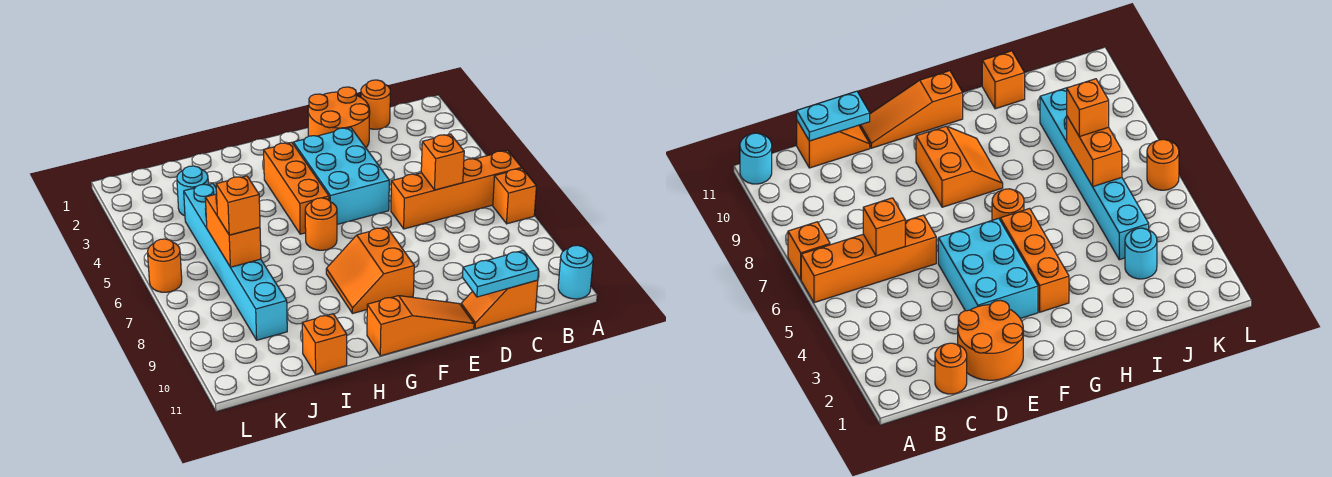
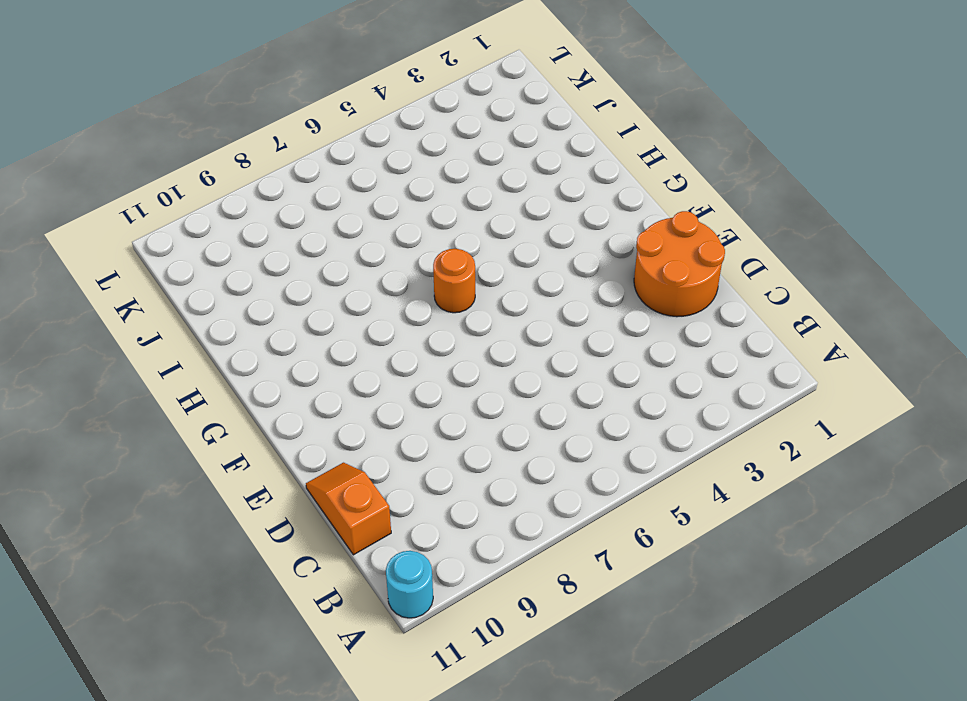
none -> orange brick A6:D6 level 1
none -> orange brick A7 level 1
none -> orange round brick C1 level 1

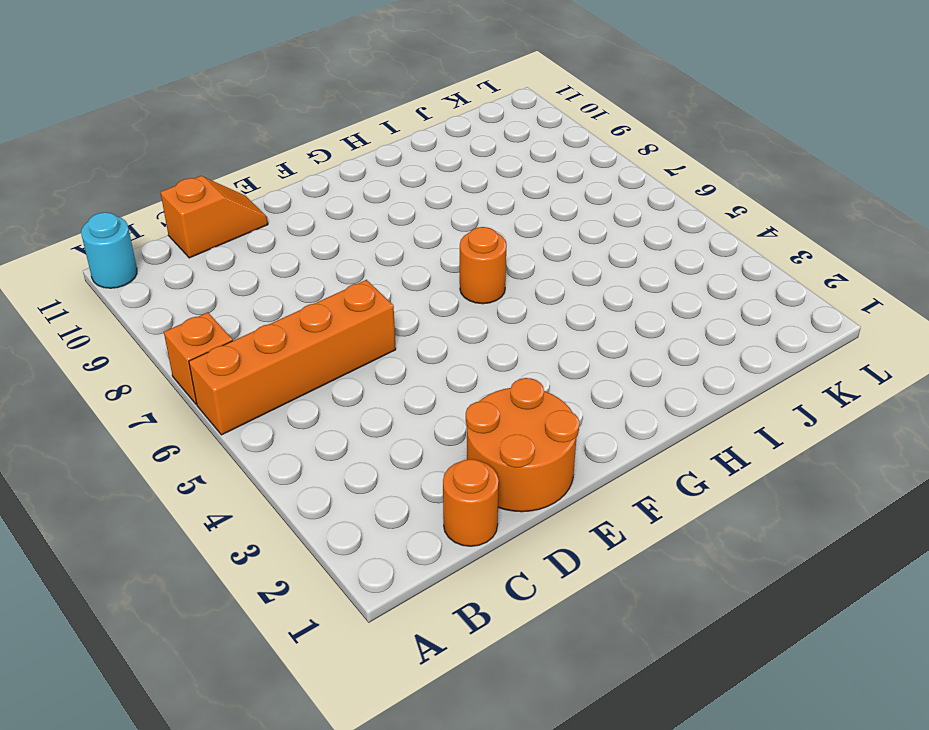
none -> cyan brick E3:F5 level 1
none -> orange slope E11:G11 level 1 top G
none -> orange slope F8:G9 level 1 top F

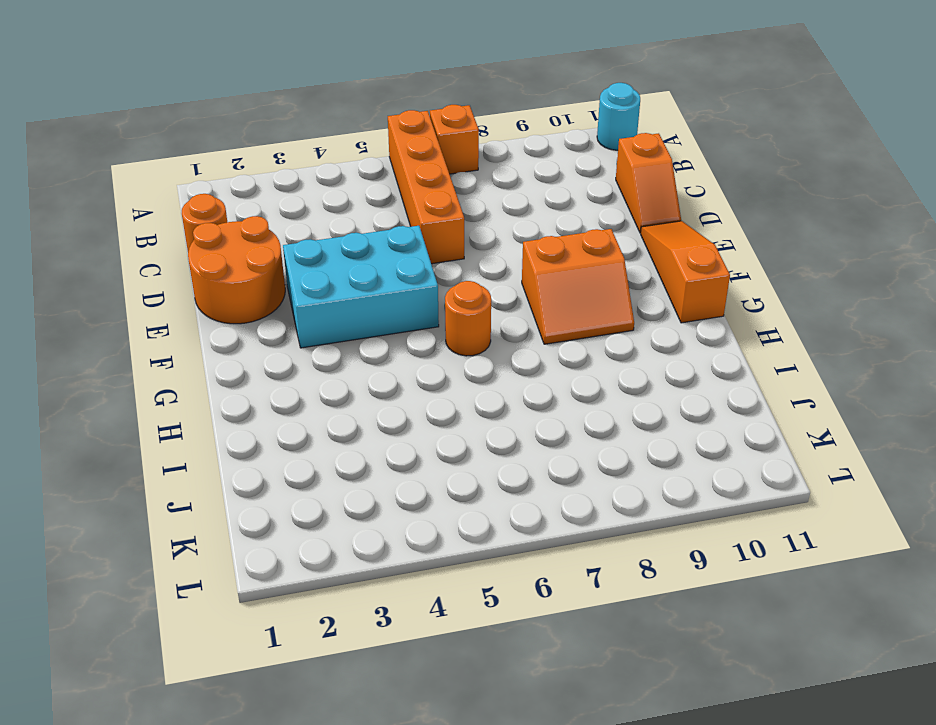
none -> orange brick G3:G5 level 1
none -> orange brick I11 level 1
none -> cyan round brick J3 level 1

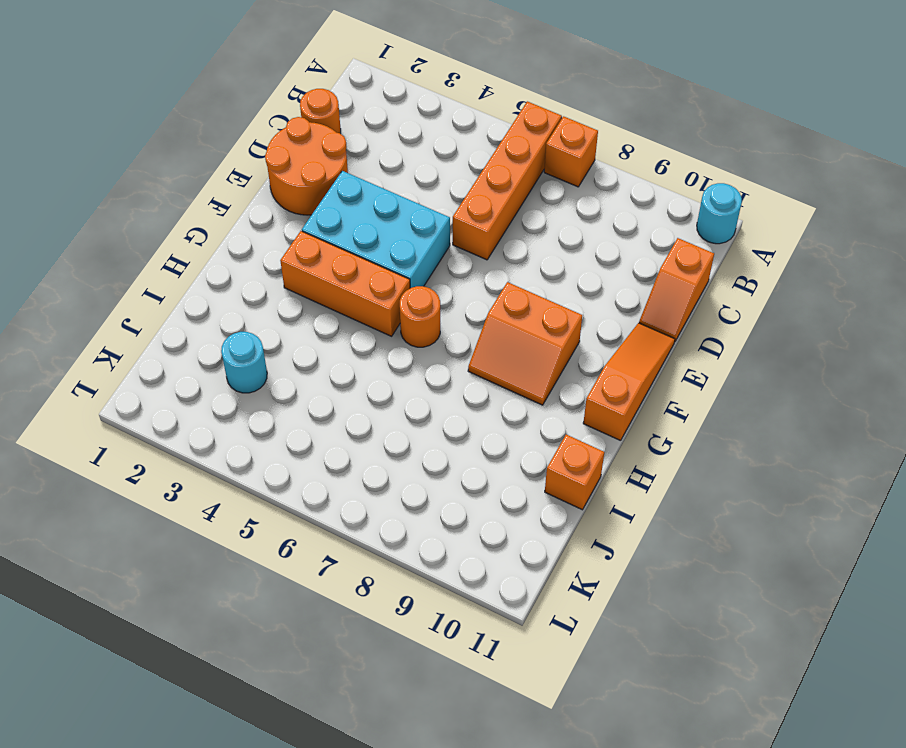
none -> cyan brick J4:J9 level 1
none -> orange round brick L6 level 1
none -> orange brick C6 level 2

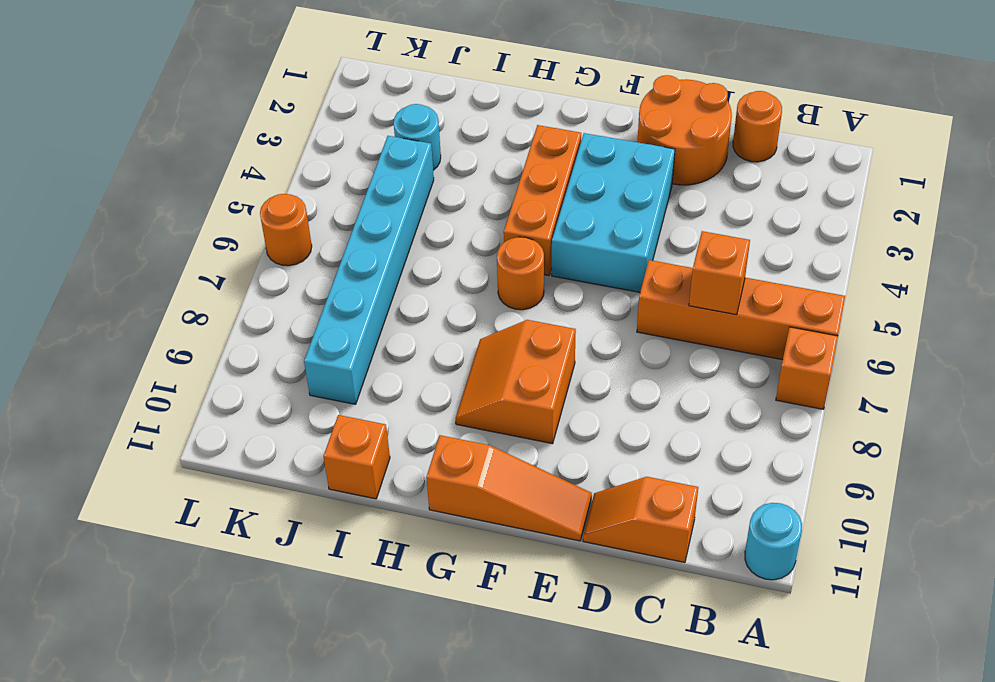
none -> cyan plate C11:D11 level 2
none -> orange brick J6:J7 level 2
none -> orange brick J7 level 3

